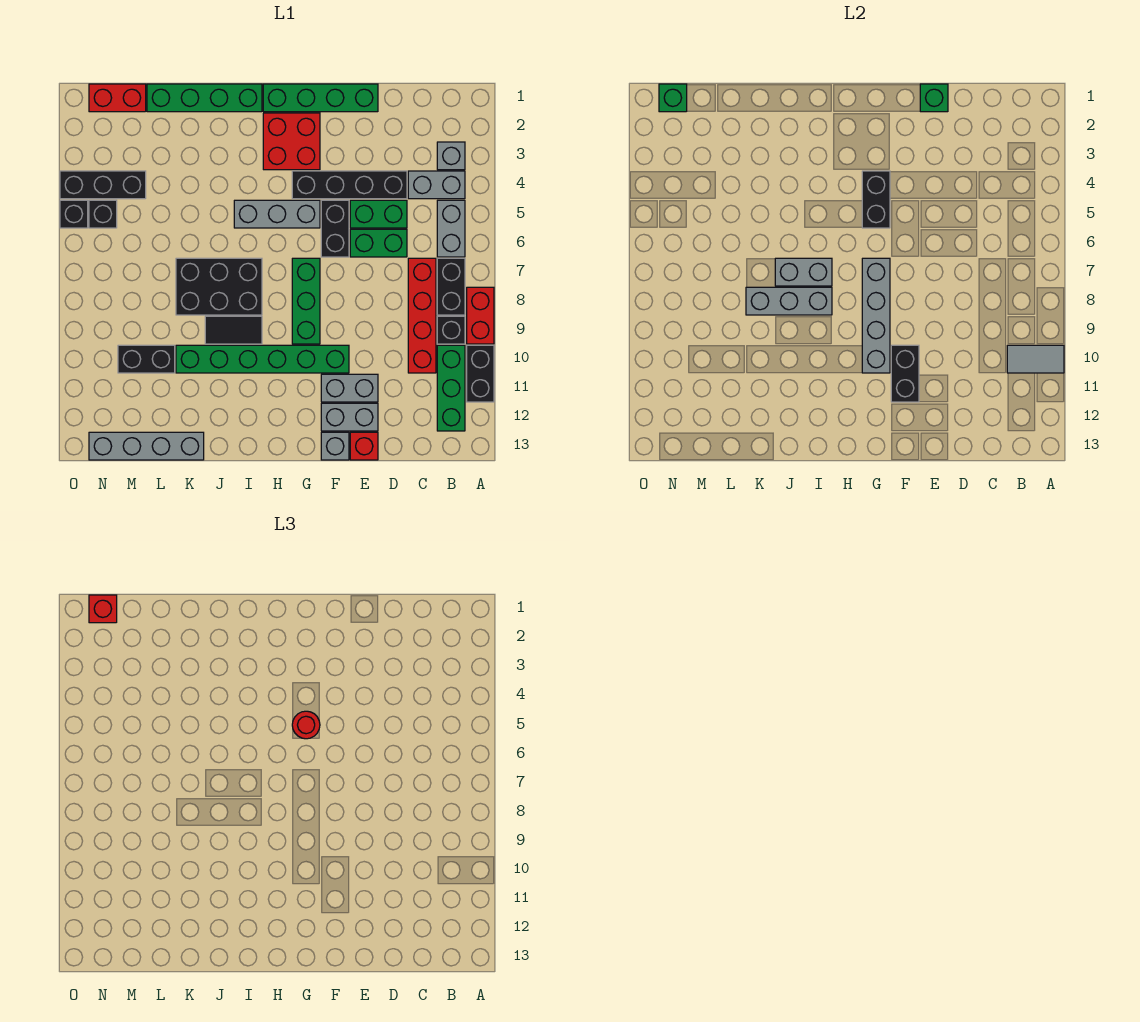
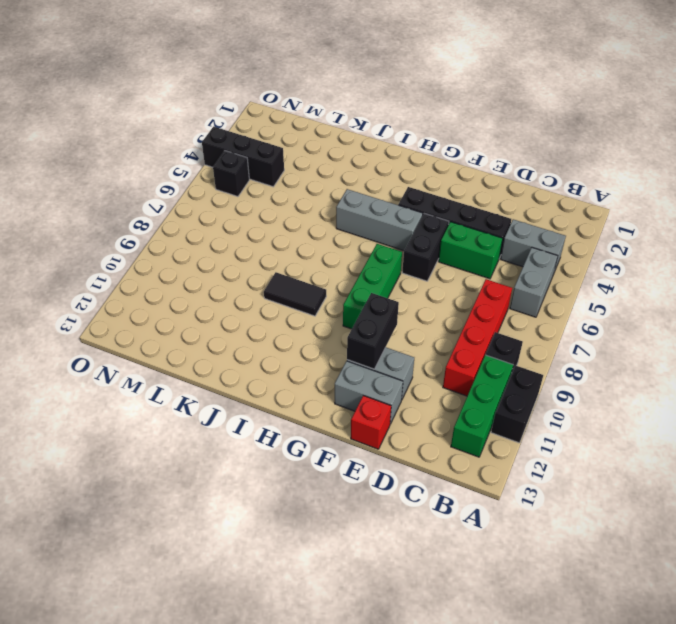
none -> red brick A8:A9 level 1
none -> grey brick B3 level 1
none -> black brick B7:B8 level 1
none -> green brick D6:E6 level 1

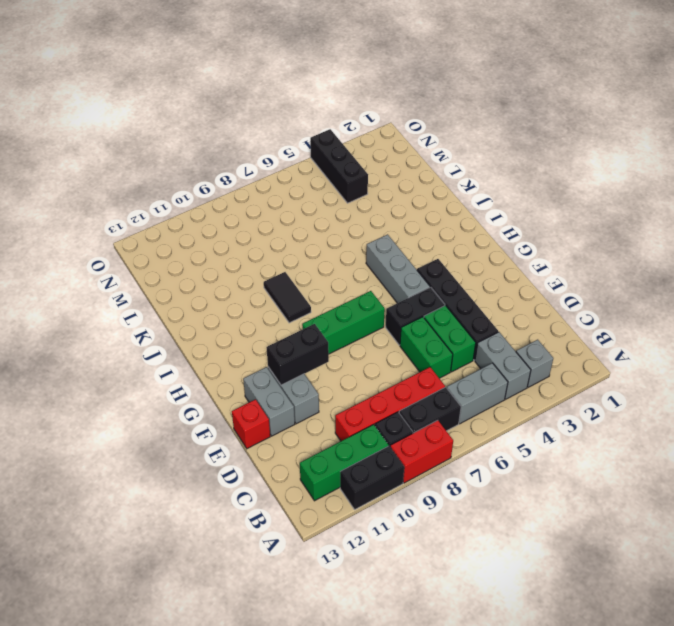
none -> green brick E1:H1 level 1
none -> green brick F10:K10 level 1
none -> grey brick F13 level 1
none -> red brick G2:H3 level 1

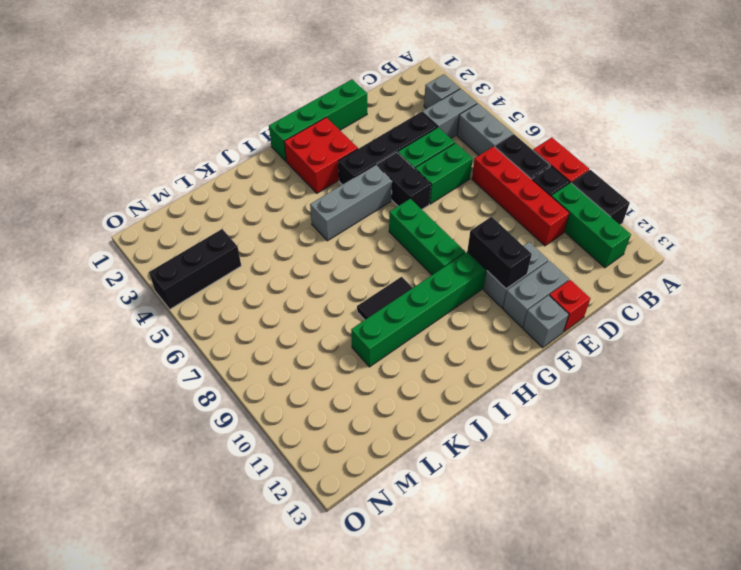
none -> green brick I1:L1 level 1
none -> black brick I7:K8 level 1
none -> grey brick K13:N13 level 1
none -> black brick L10:M10 level 1

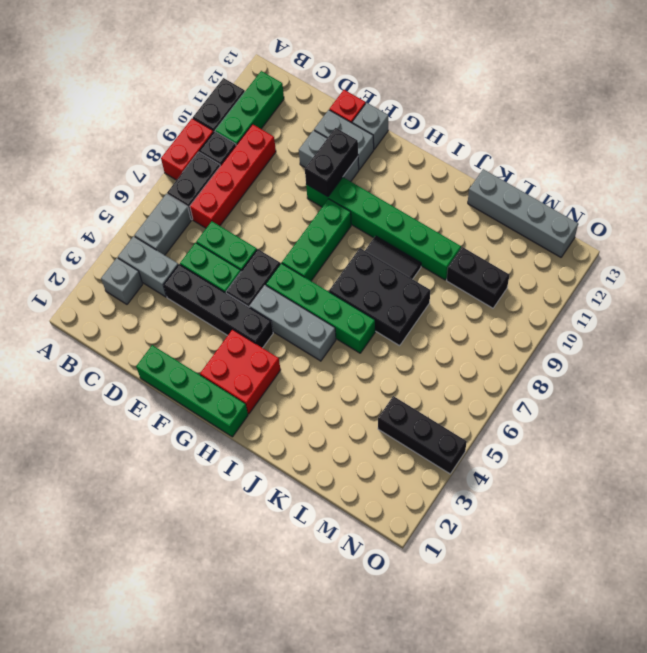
green brick G6:J6 level 1 -> green brick I1:L1 level 1
none -> red brick M1:N1 level 1
none -> black brick N5 level 1
none -> black brick O5 level 1
none -> grey tile A10:B10 level 2

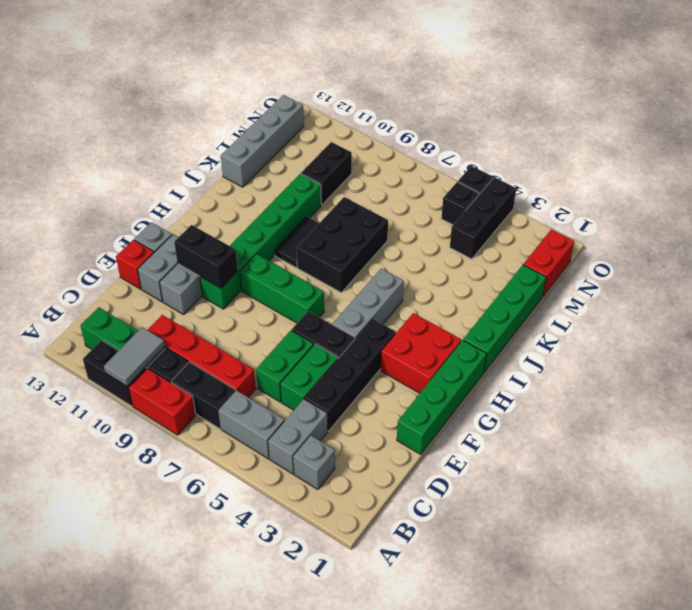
none -> green brick E1 level 2
none -> black brick G4:G5 level 2
none -> grey brick G7:G10 level 2
none -> grey brick I7:J7 level 2

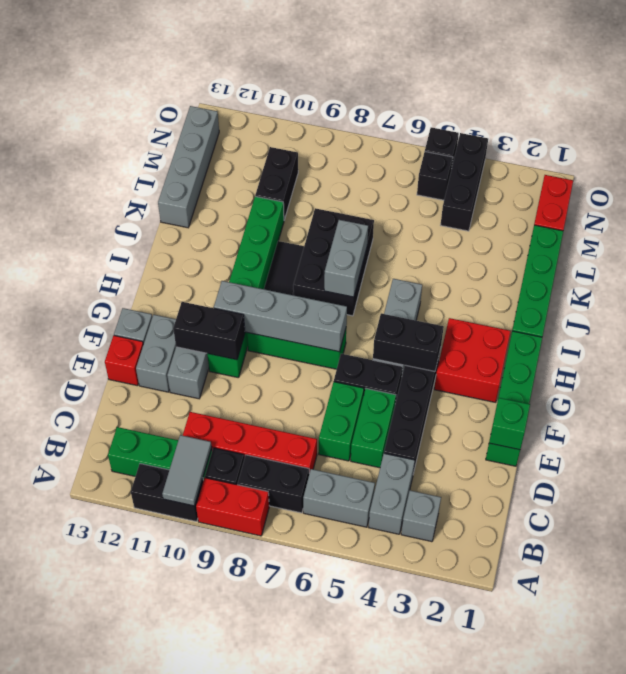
none -> grey brick I8:K8 level 2
none -> green brick N1 level 2
none -> red round brick G5 level 3
none -> red brick N1 level 3

